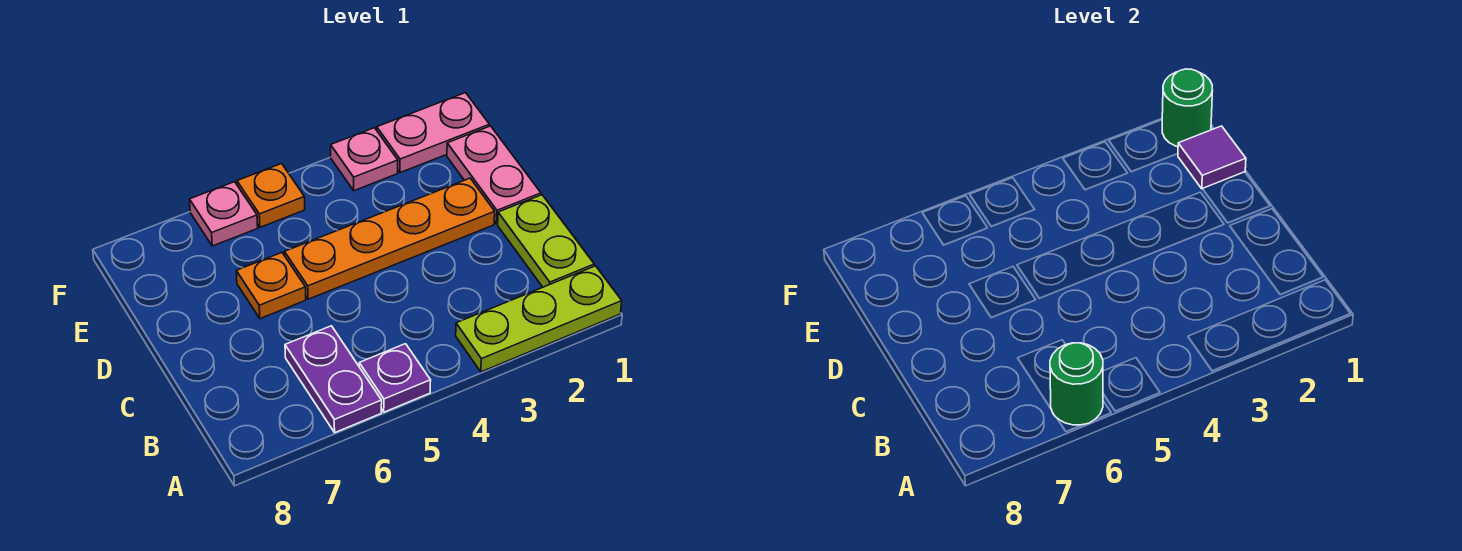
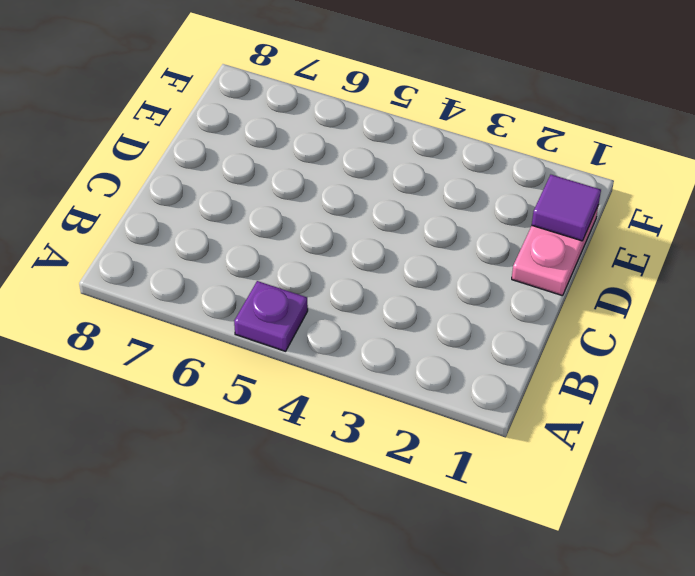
none -> lime plate A1:A3 level 1
none -> purple plate A6:B6 level 1
none -> lime plate B1:C1 level 1

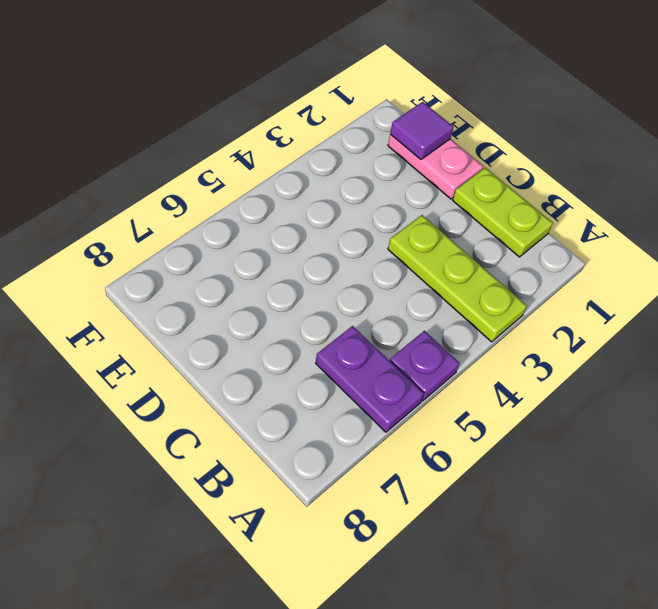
lime plate A3:C3 level 1 -> lime plate A1:A3 level 1
none -> orange plate D2:D5 level 1
none -> orange plate D6 level 1
none -> pink plate F1:F2 level 1

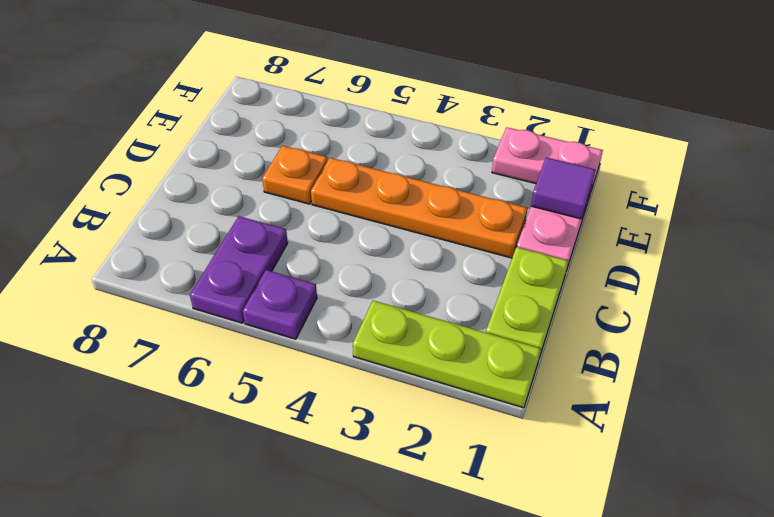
none -> pink plate F3 level 1
none -> orange plate F5 level 1
none -> pink plate F6 level 1

